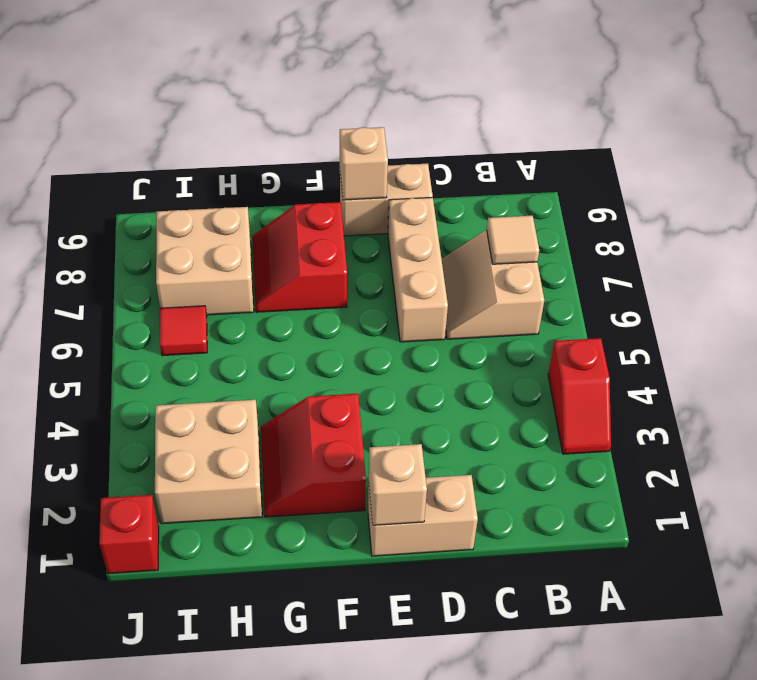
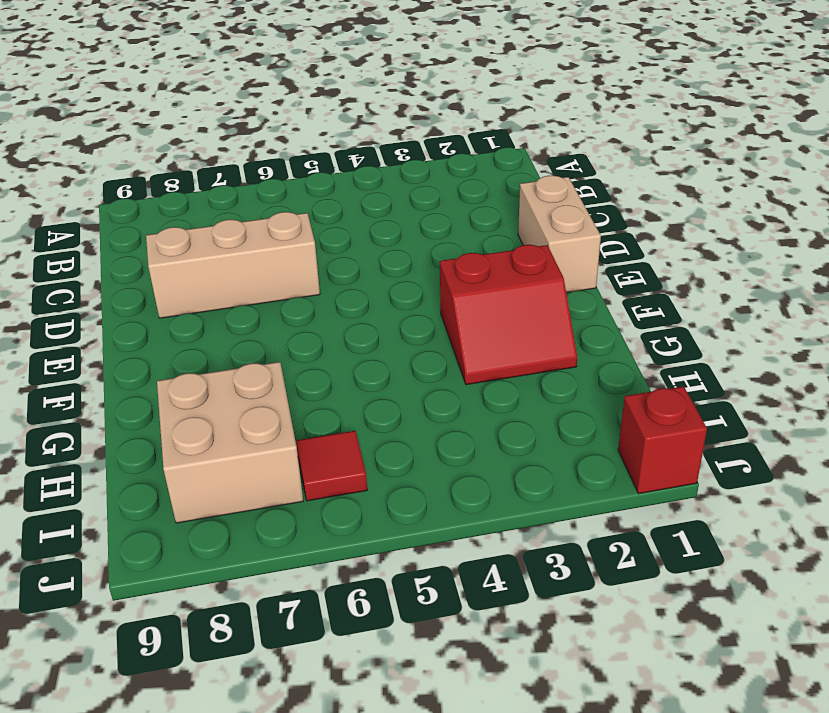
none -> red slope A3:A4 level 1 top 4
none -> tan slope B6:C7 level 1 top B
none -> tan brick D9:E9 level 1

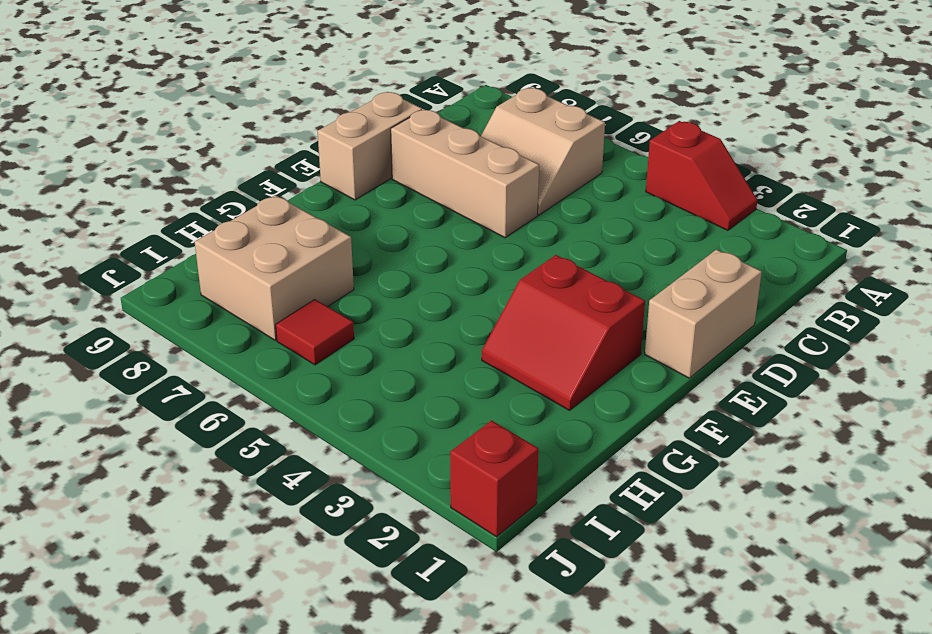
none -> red slope F7:G8 level 1 top F
none -> tan brick H2:I3 level 1
none -> tan tile B7 level 2

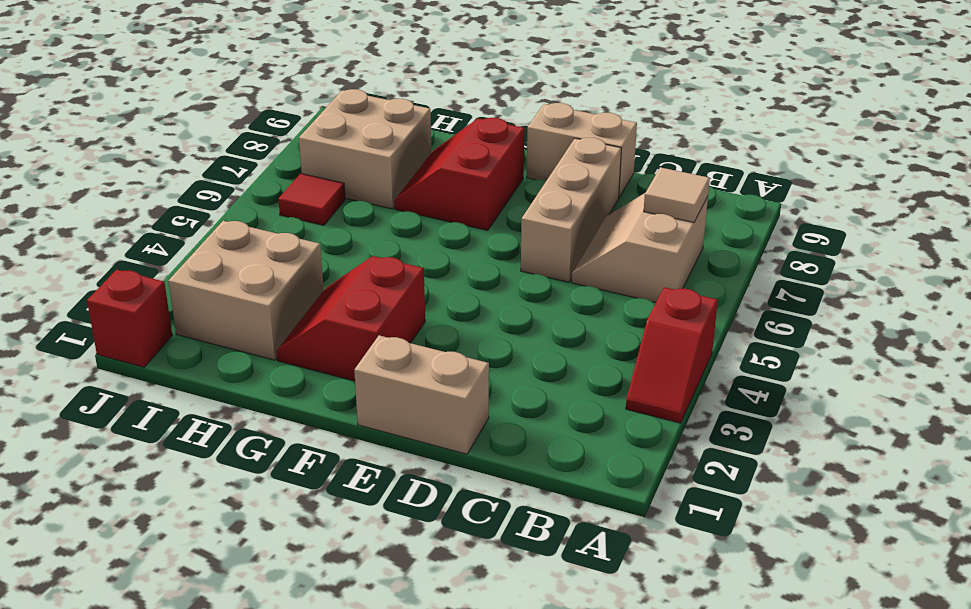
none -> tan brick E1 level 2
none -> tan brick E9 level 2

